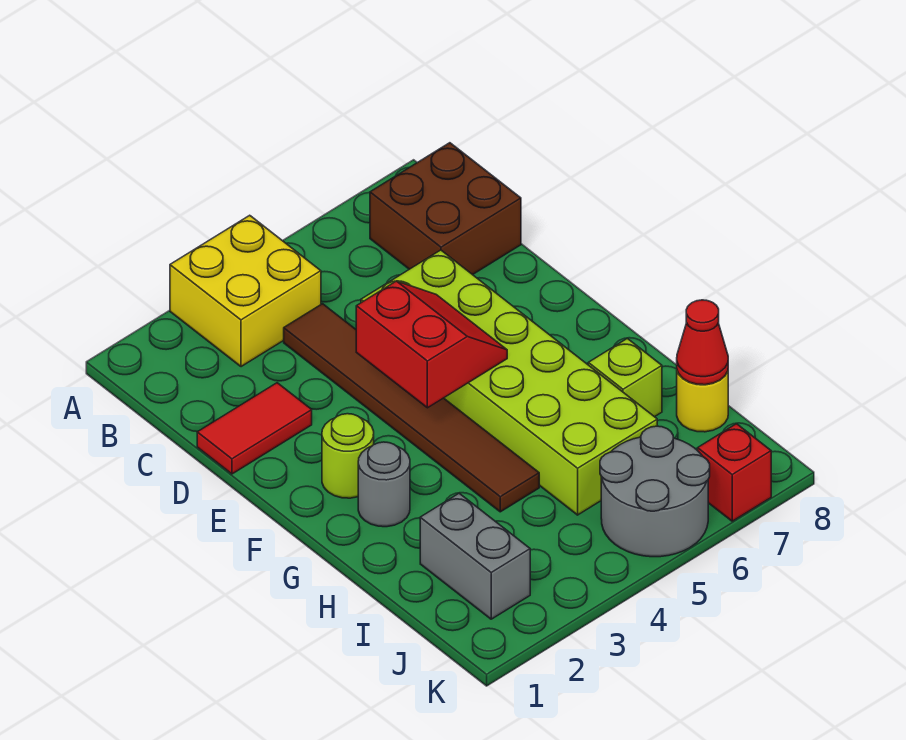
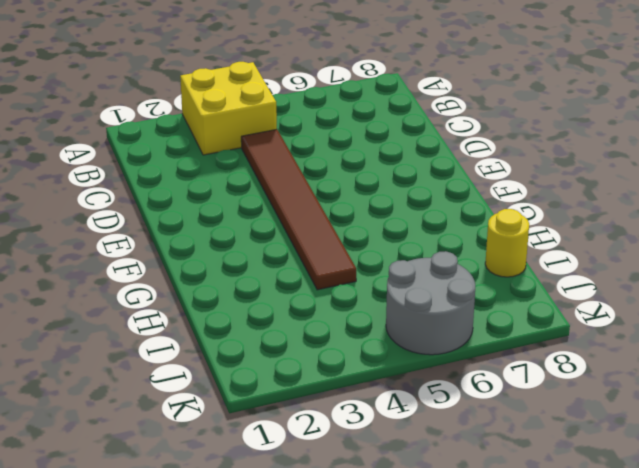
none -> brown brick B7:C8 level 1
none -> red tile D1:D2 level 1
none -> lime brick D5:I6 level 1

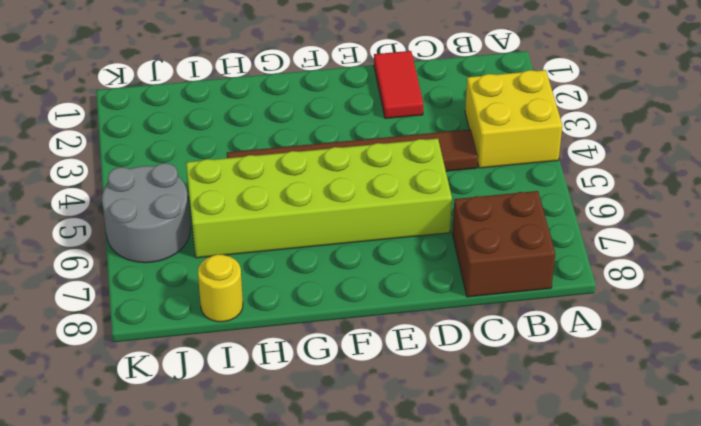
none -> lime round brick F2 level 1
none -> grey round brick G2 level 1
none -> lime brick H7 level 1

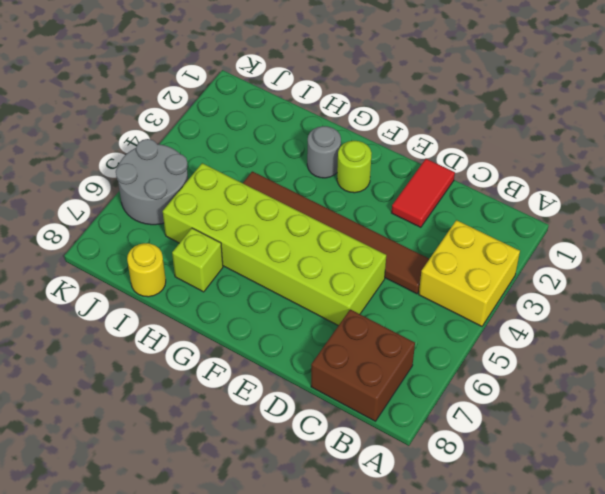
none -> grey brick I2:J2 level 1
none -> red brick K7 level 1
none -> red slope E4:F5 level 2 top 4

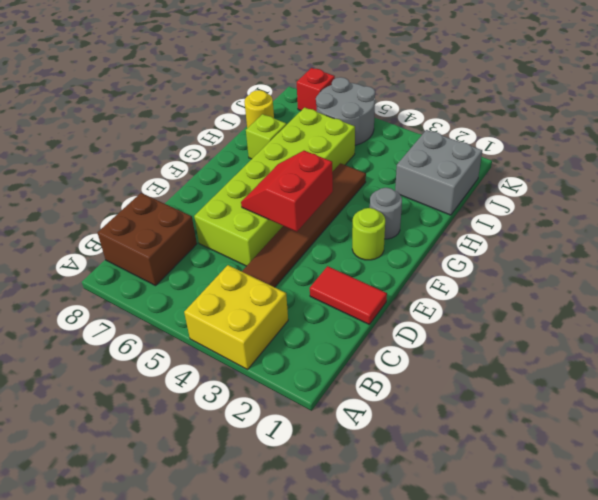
grey brick I1:J2 level 1 -> grey brick I2:J2 level 1
none -> red cone I8 level 2

